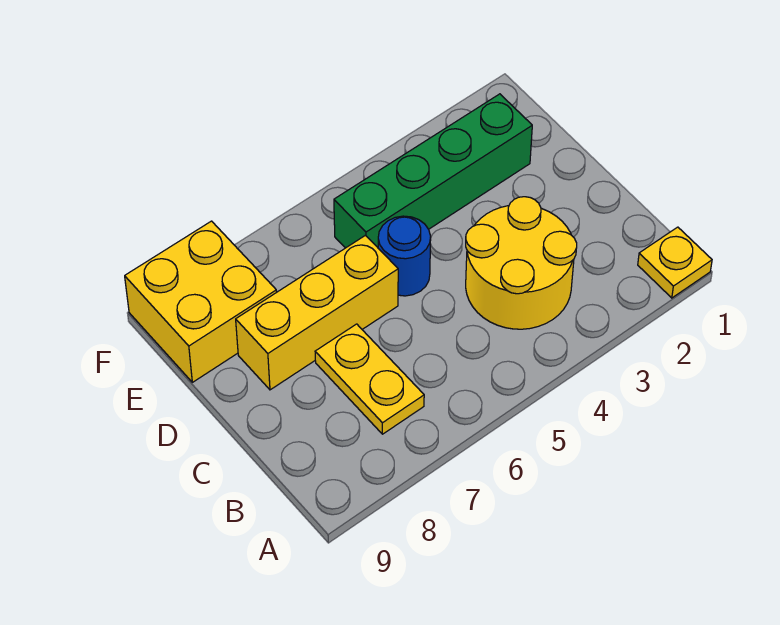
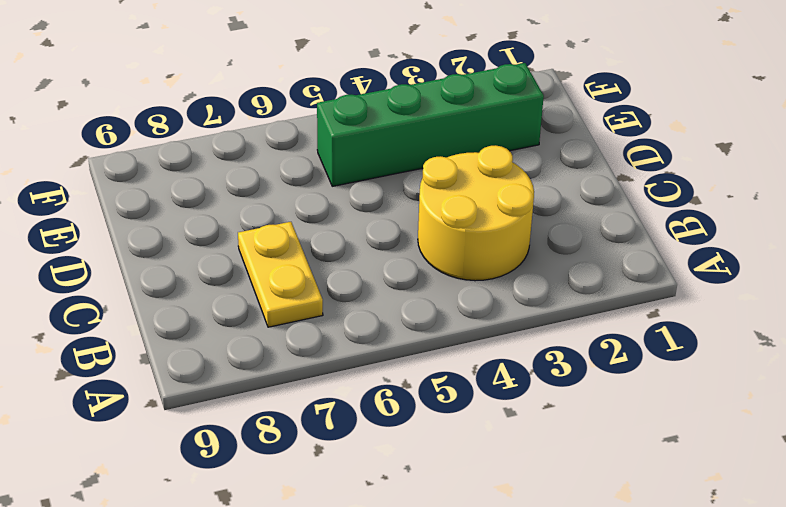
none -> yellow plate A1 level 1
none -> blue round brick D5 level 1

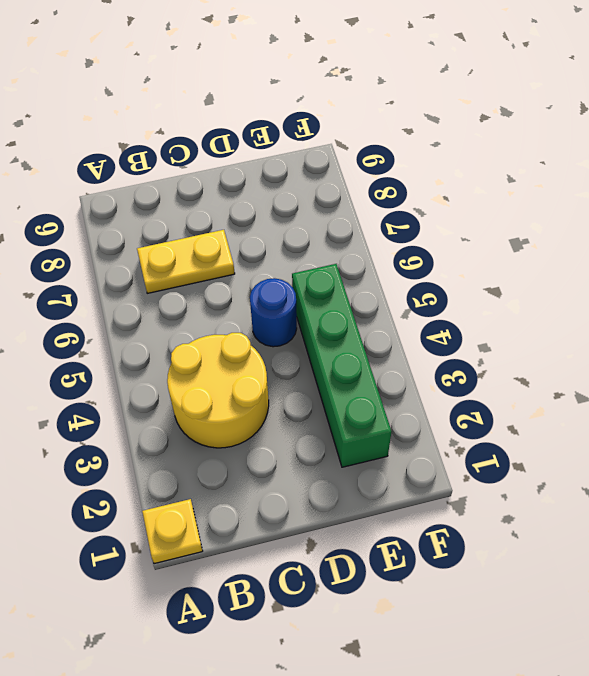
none -> yellow brick D6:D8 level 1
none -> yellow brick E8:F9 level 1

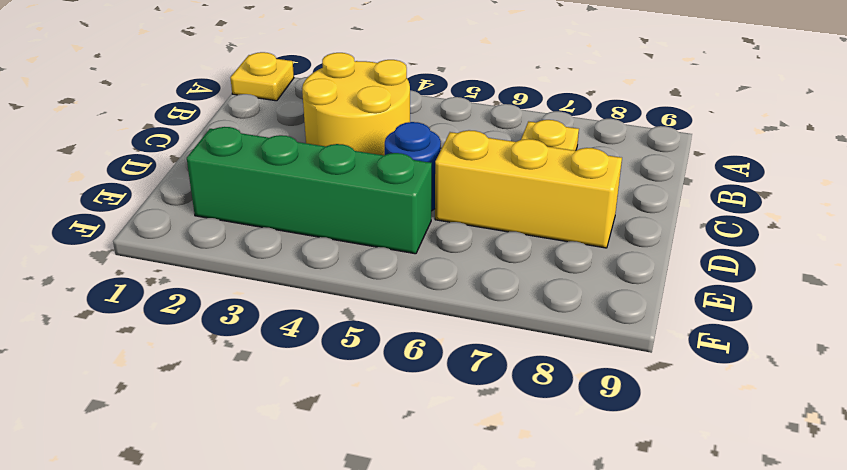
none -> yellow brick E8:F9 level 1

